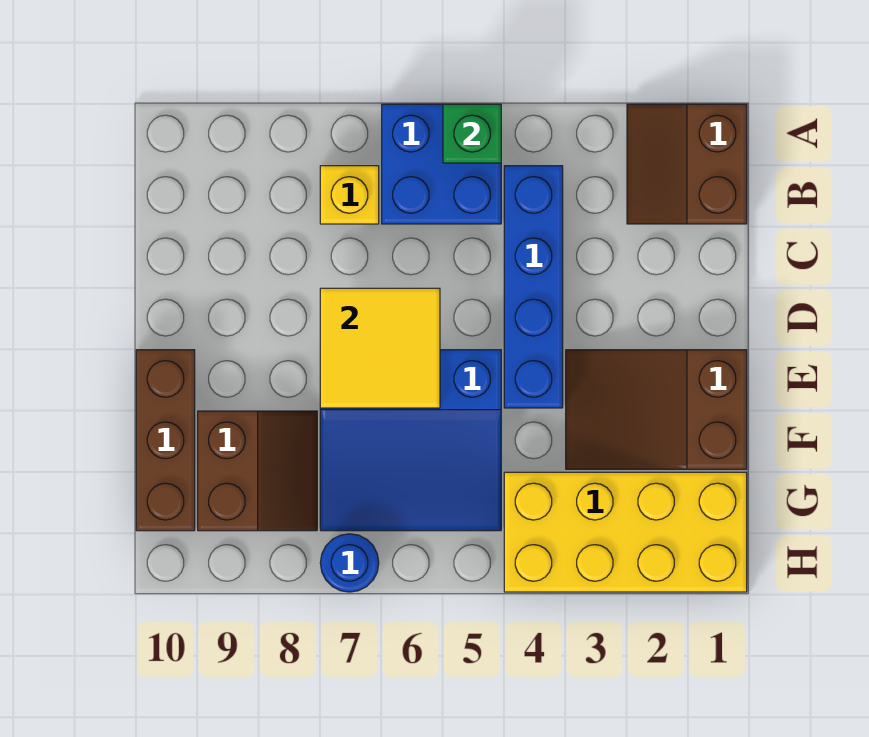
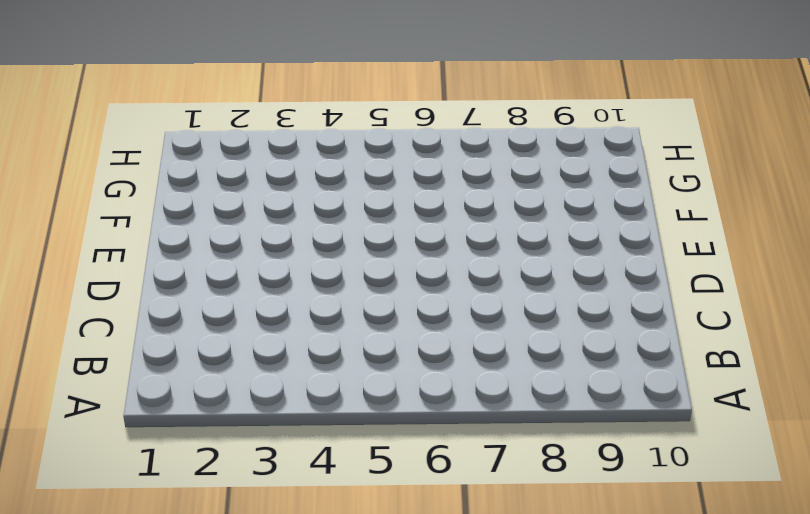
none -> brown slope A1:B2 level 1 top 1
none -> blue brick A5:B6 level 1
none -> blue brick B4:E4 level 1

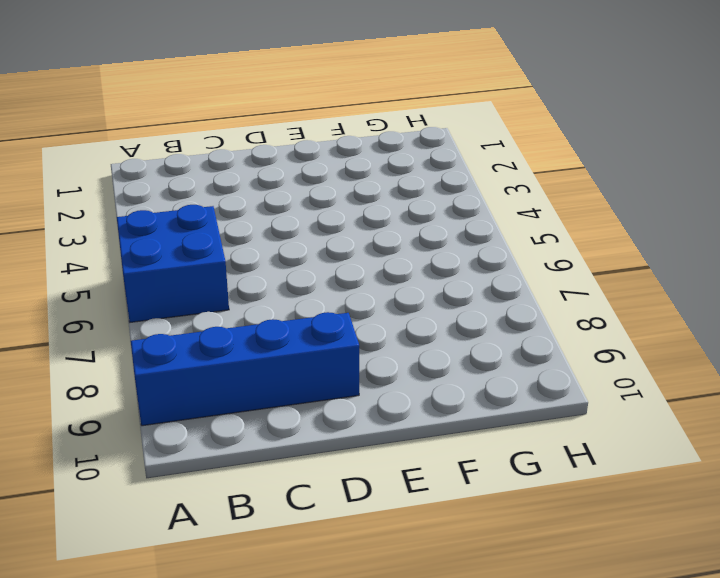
blue brick A9:D9 level 1 -> blue brick B4:E4 level 1
none -> brown slope A1:B2 level 1 top 1
none -> yellow brick B7 level 1
none -> brown slope E1:F3 level 1 top 1

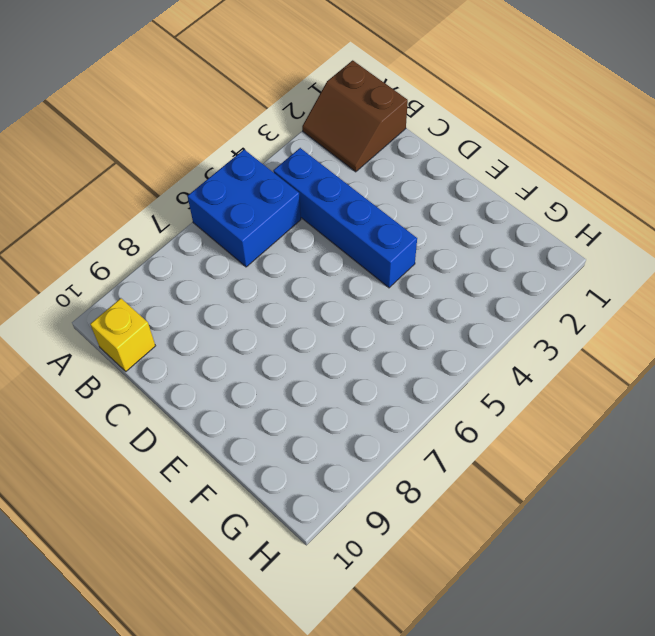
yellow brick B10 level 1 -> yellow brick B7 level 1
none -> brown slope E1:F3 level 1 top 1
none -> blue slope E5:G7 level 1 top E
none -> brown brick E10:G10 level 1

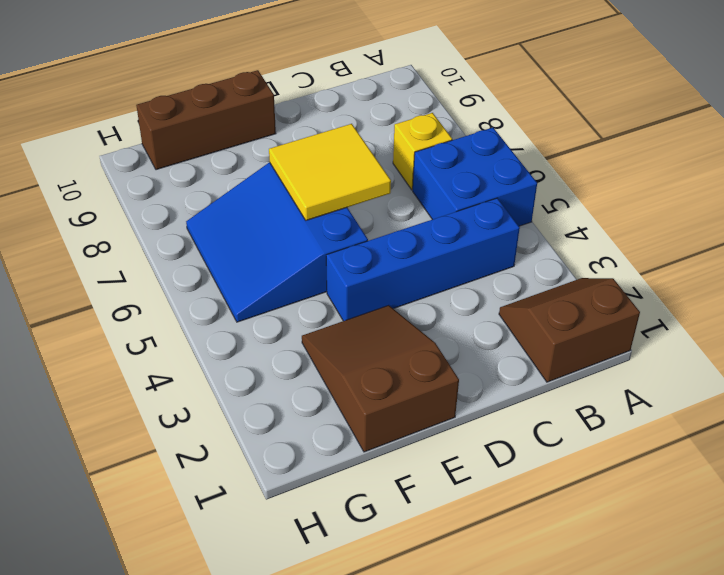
none -> brown slope F8:G9 level 1 top 9
none -> yellow brick G1:H4 level 1
none -> blue round brick H7 level 1

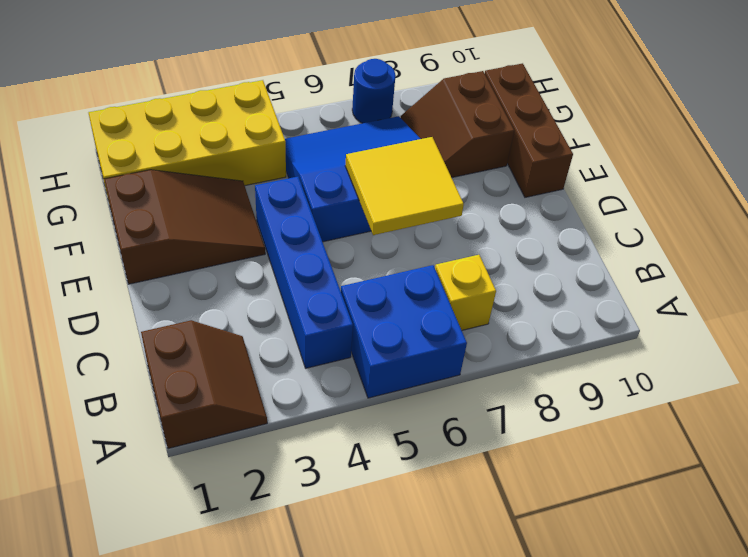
none -> green brick A5 level 2

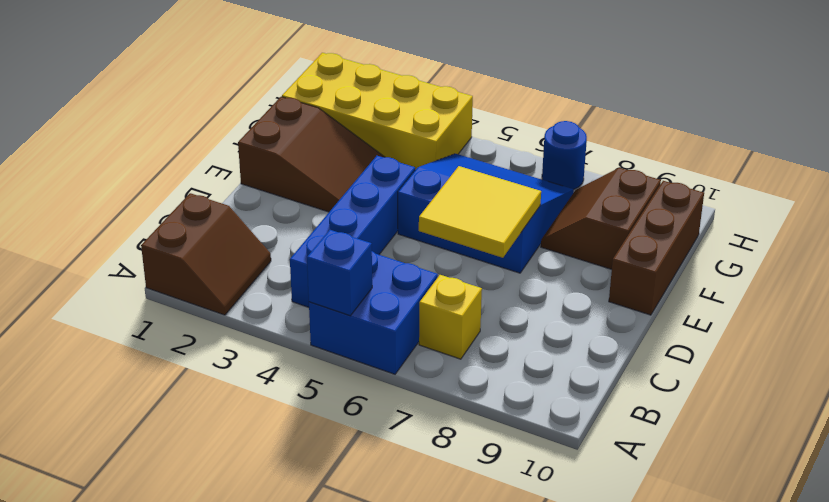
blue brick A5 level 2 -> green brick A5 level 2

